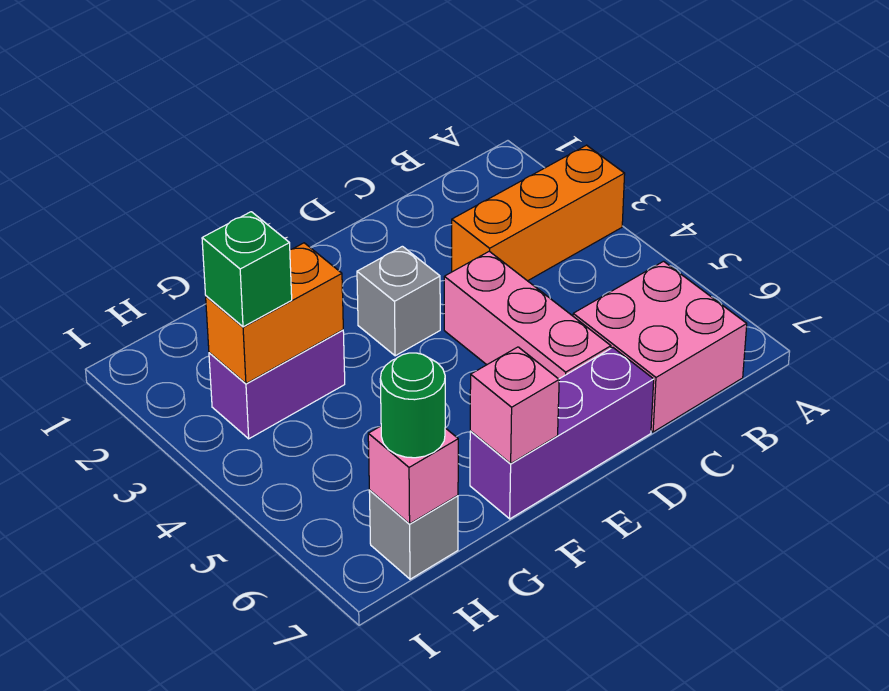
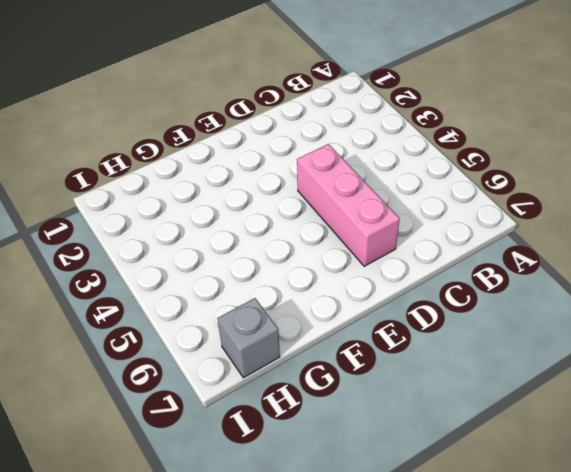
none -> orange brick A3:C3 level 1
none -> pink brick B6:C7 level 1
none -> purple brick D7:F7 level 1

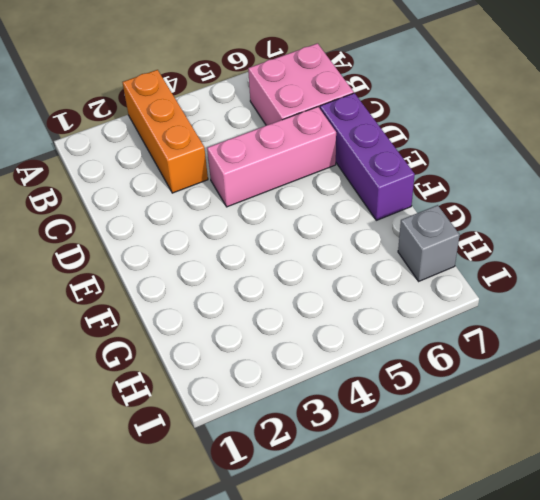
none -> grey brick E3 level 1
none -> purple brick G3:H3 level 1
none -> pink brick F7 level 2

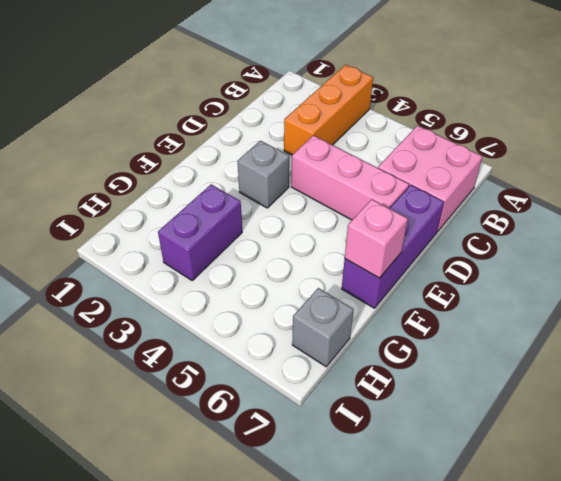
none -> orange brick G3:H3 level 2
none -> pink brick H7 level 2
none -> green brick H3 level 3

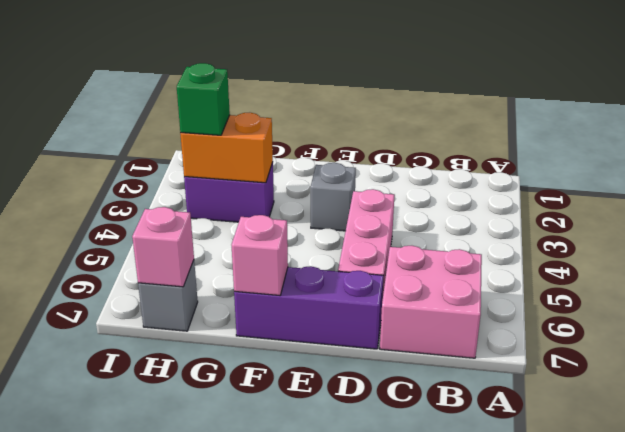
none -> orange brick A3:C3 level 1
none -> green round brick H7 level 3

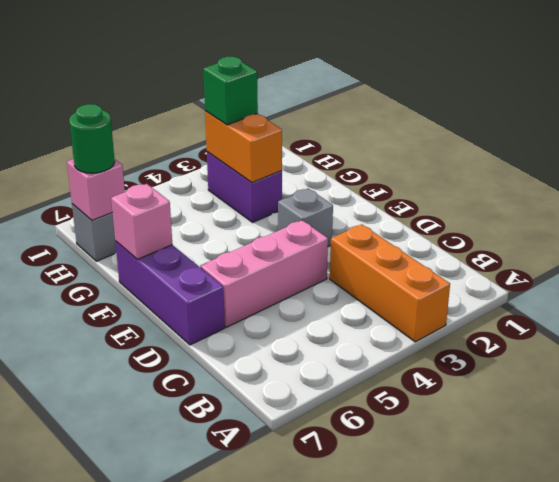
none -> pink brick B6:C7 level 1

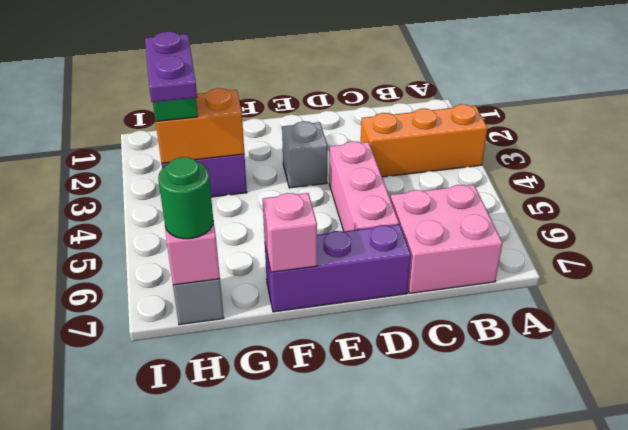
purple plate H3:H4 level 4 -> none

